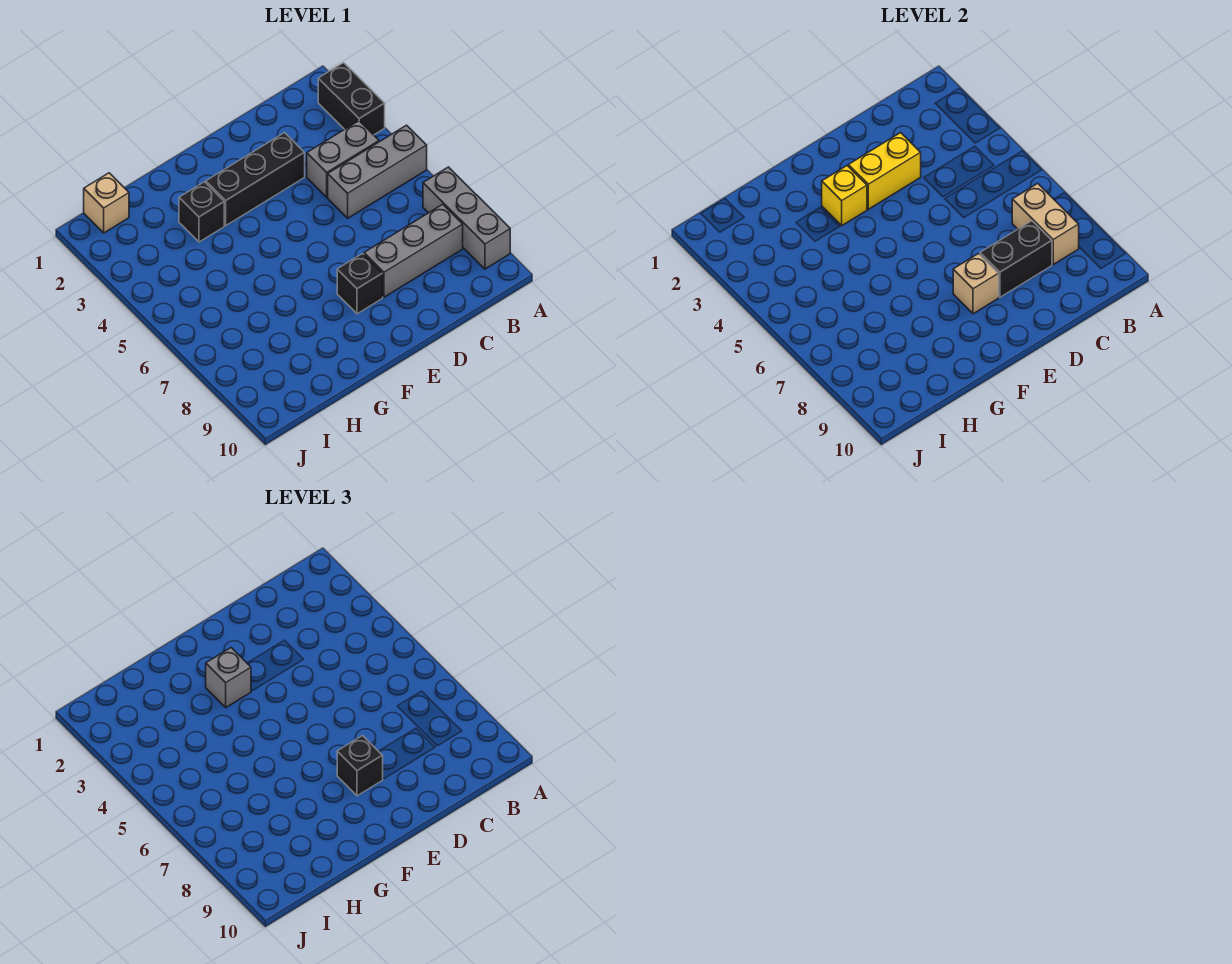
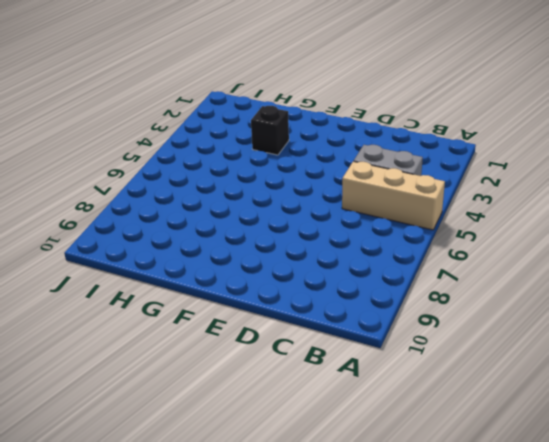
tan brick A5:C5 level 1 -> grey brick A5:C5 level 1
none -> black brick A2:A3 level 1
none -> grey brick A7:A9 level 1
none -> grey brick B8:D8 level 1

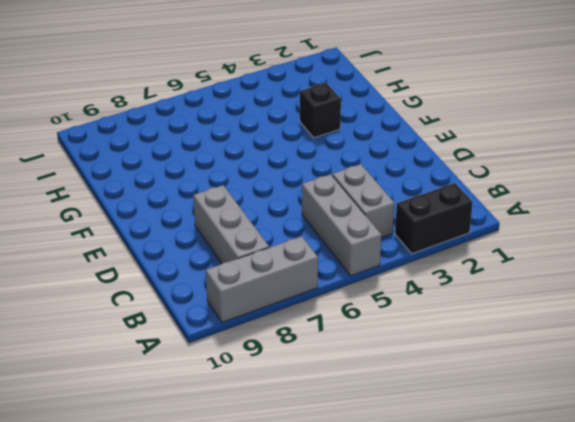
none -> black brick D3:F3 level 1
none -> black brick E8 level 1
none -> tan brick I1 level 1

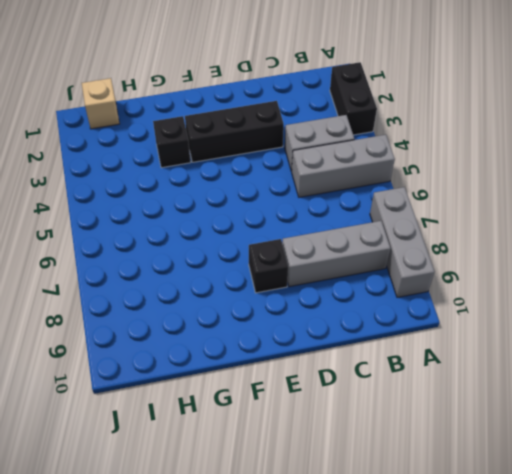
none -> tan brick B7:B8 level 2
none -> black brick C8:D8 level 2
none -> yellow brick D3:E3 level 2

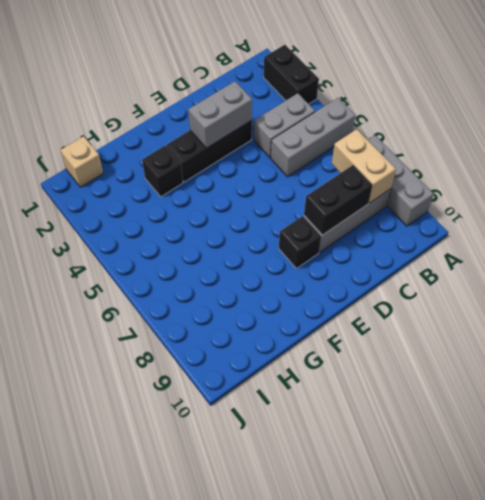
grey brick D3:E3 level 2 -> yellow brick D3:E3 level 2
none -> tan brick E8 level 2
none -> yellow brick F3 level 2
none -> black brick E8 level 3

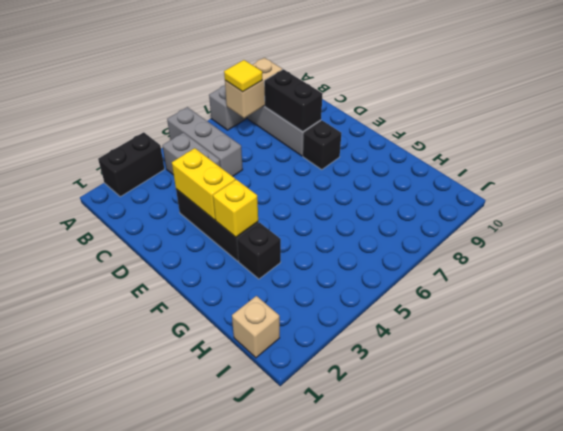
yellow tile B7 level 3 -> none
none -> tan brick E8 level 2
none -> black brick E8 level 3
none -> grey brick F3 level 3

